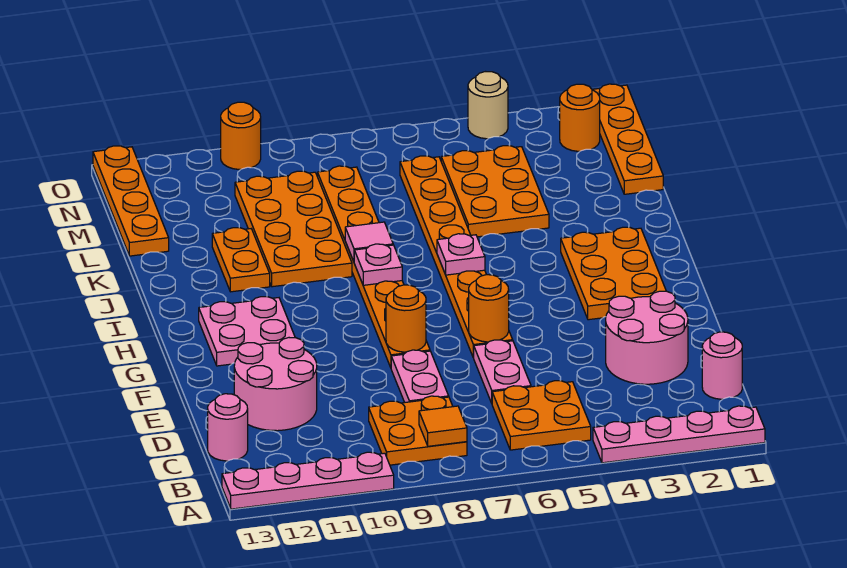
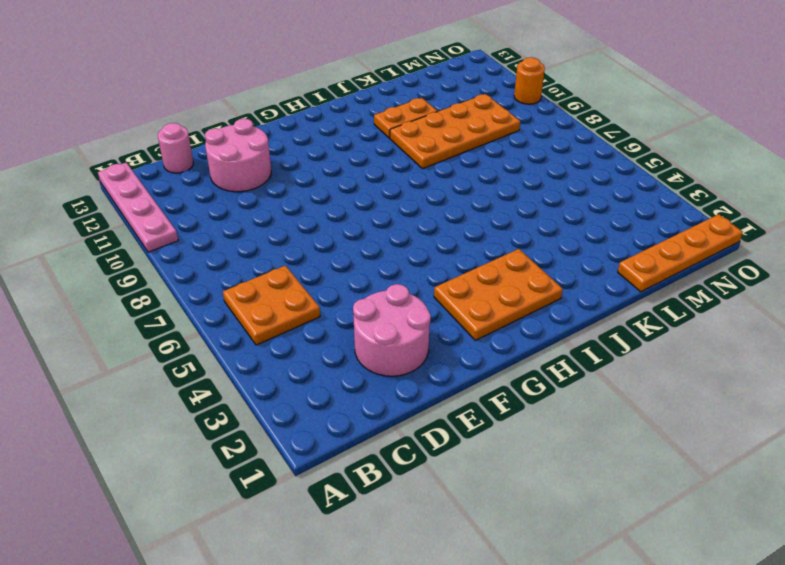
none -> pink plate A1:A4 level 1
none -> orange plate B8:C9 level 1
none -> pink round brick C1 level 1

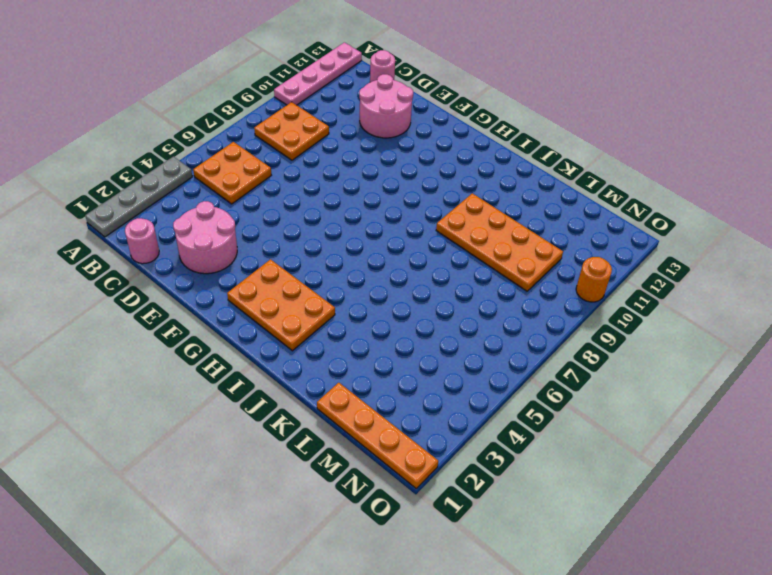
grey plate A1:A4 level 1 -> pink plate A1:A4 level 1
none -> pink plate D6:E6 level 1
none -> pink plate D8:E8 level 1
none -> orange plate F6:M6 level 1

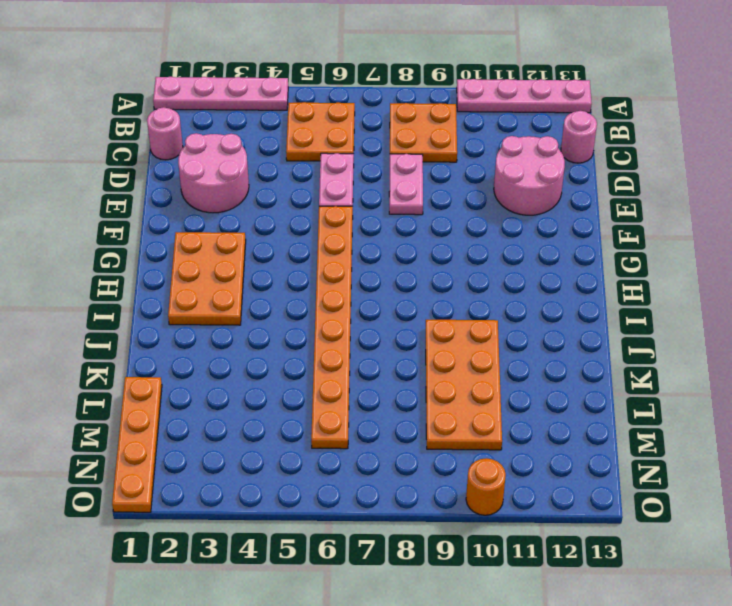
none -> orange plate F8:M8 level 1
none -> pink plate G11:H12 level 1
none -> orange plate J11:K11 level 1

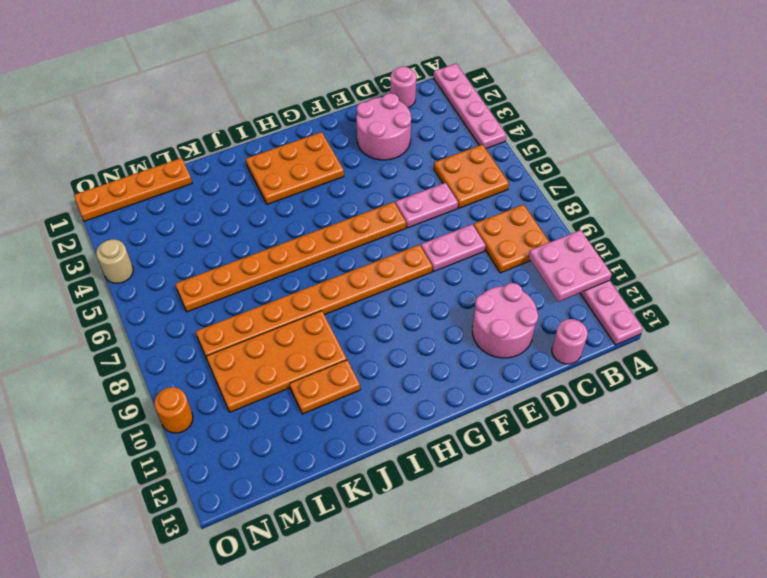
pink plate A10:B11 level 2 -> pink plate G11:H12 level 1
none -> orange plate K4:M5 level 1
none -> orange plate L13:O13 level 1
none -> orange round brick N2 level 1

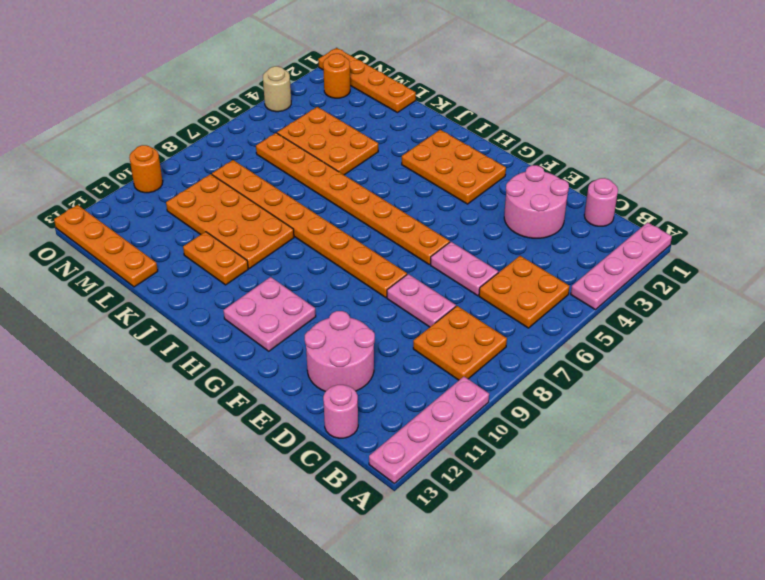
none -> orange tile B8 level 2
none -> orange round brick F6 level 2
none -> orange round brick F8 level 2

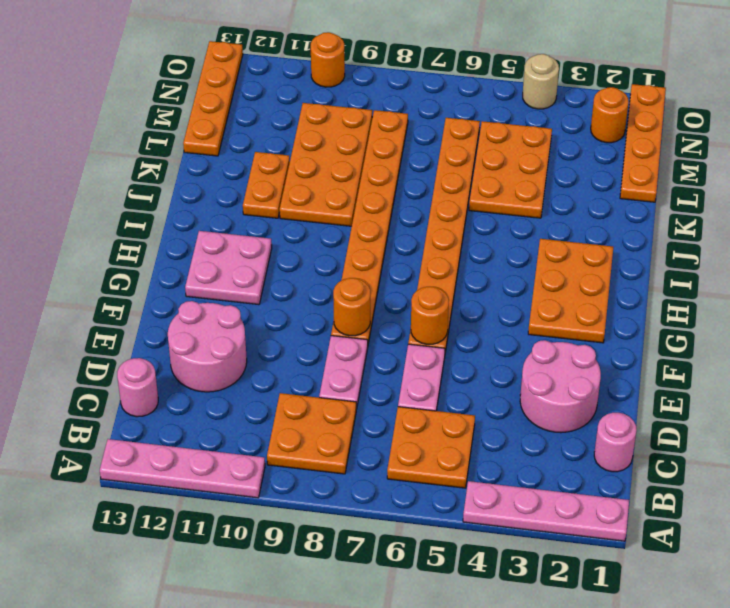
none -> orange tile B8 level 2
none -> pink plate I6 level 2
none -> pink plate I8 level 2

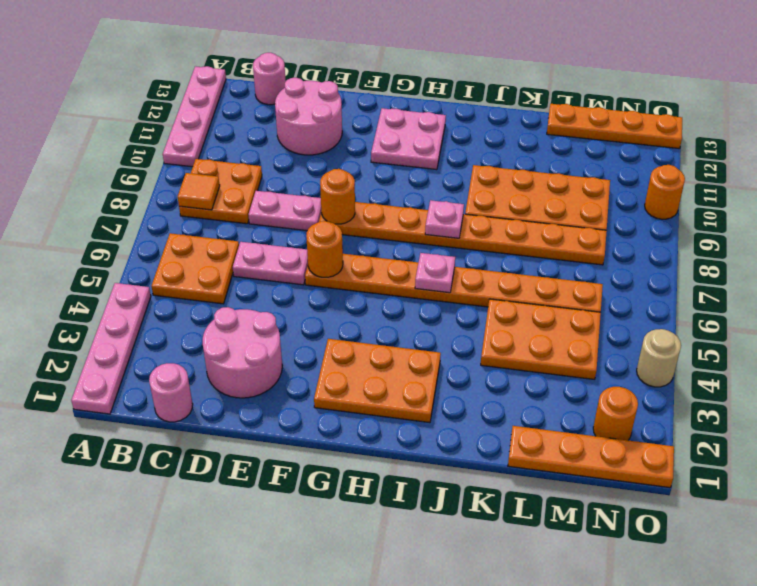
none -> orange plate J11:K11 level 1
none -> pink tile J8 level 2

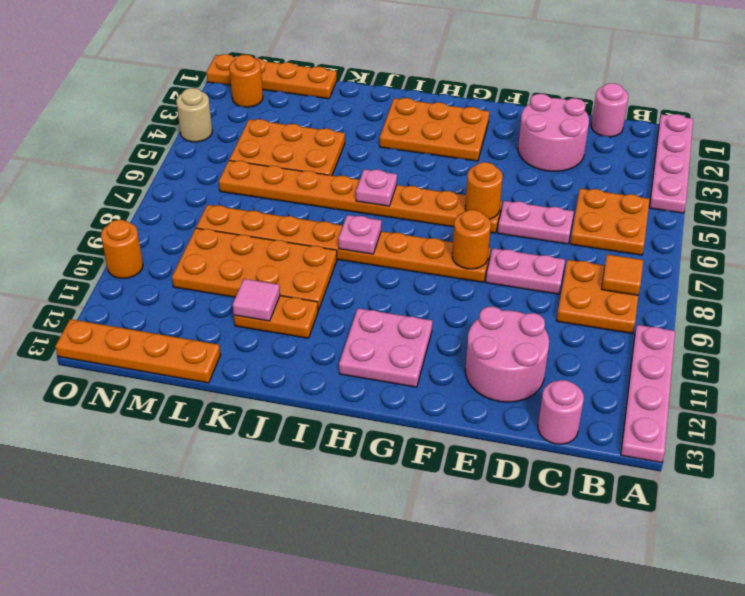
pink tile K11 level 2 -> pink tile J8 level 2

